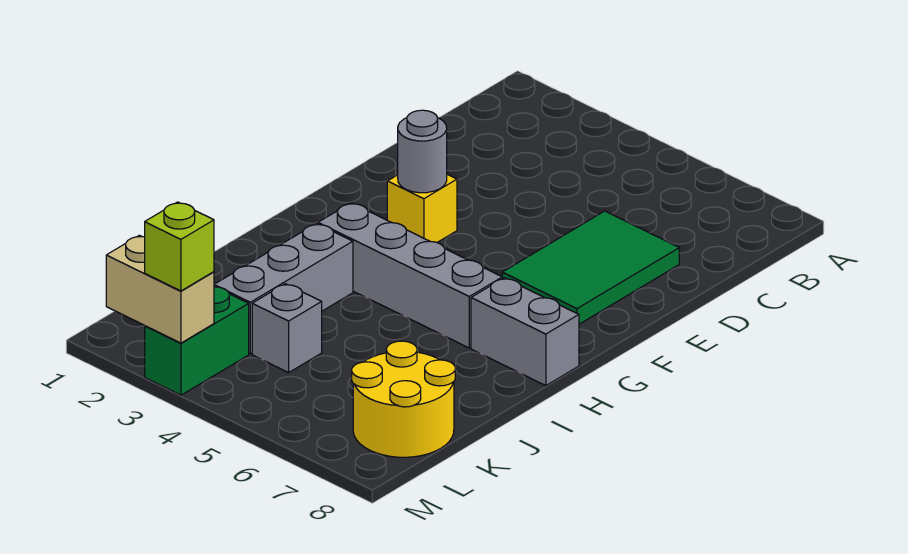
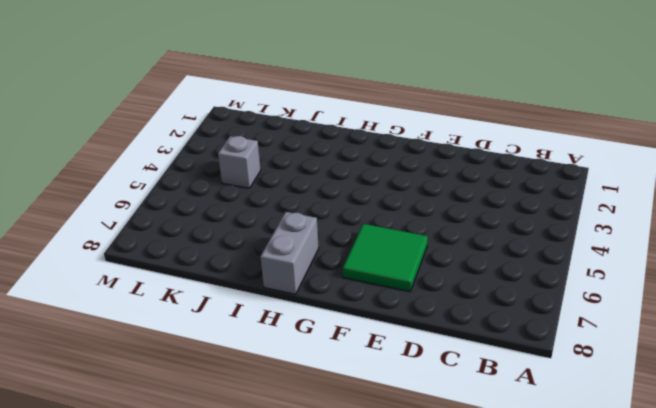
green tile E6:F7 level 1 -> green tile D6:F7 level 1
none -> yellow brick F3 level 1
none -> grey brick H3:H6 level 1

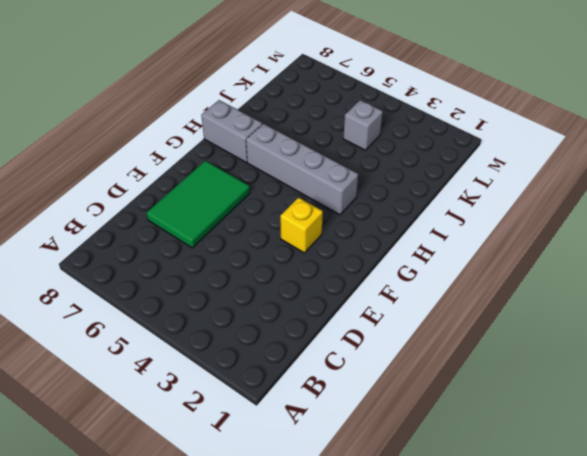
none -> grey brick I3:K3 level 1
none -> yellow round brick K7:L8 level 1

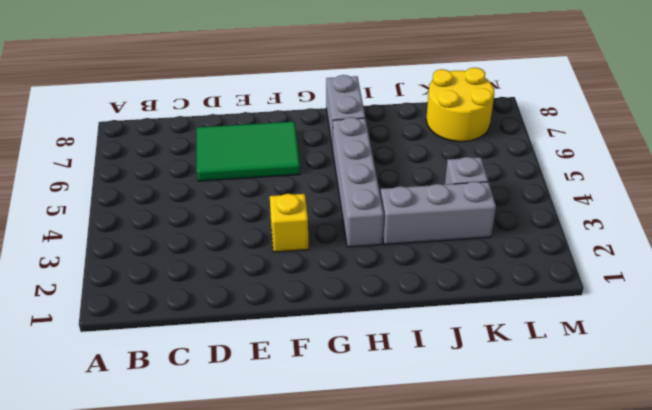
none -> green brick L3:M3 level 1
none -> grey round brick F3 level 2

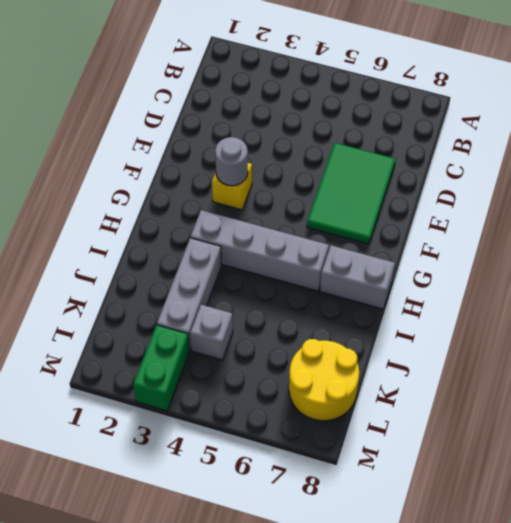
none -> tan brick M2:M3 level 2
none -> lime brick M3 level 3

